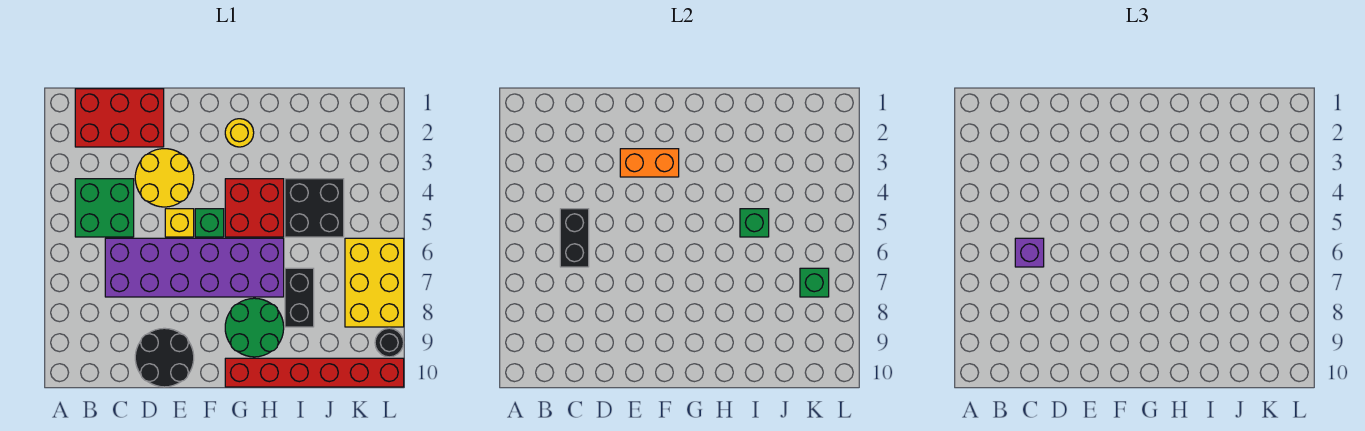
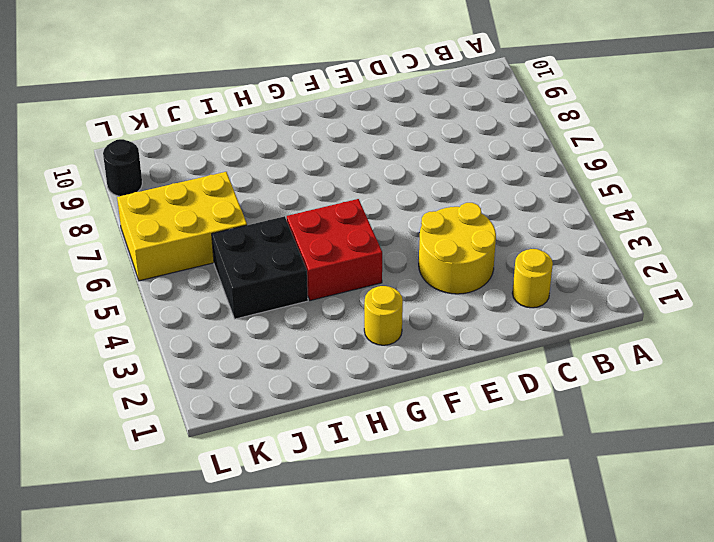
yellow round brick C2 level 1 -> red brick B1:D2 level 1
yellow brick J6:L7 level 1 -> yellow brick K6:L8 level 1
none -> green brick B4:C5 level 1
none -> purple brick C6:H7 level 1
none -> black round brick D9:E10 level 1

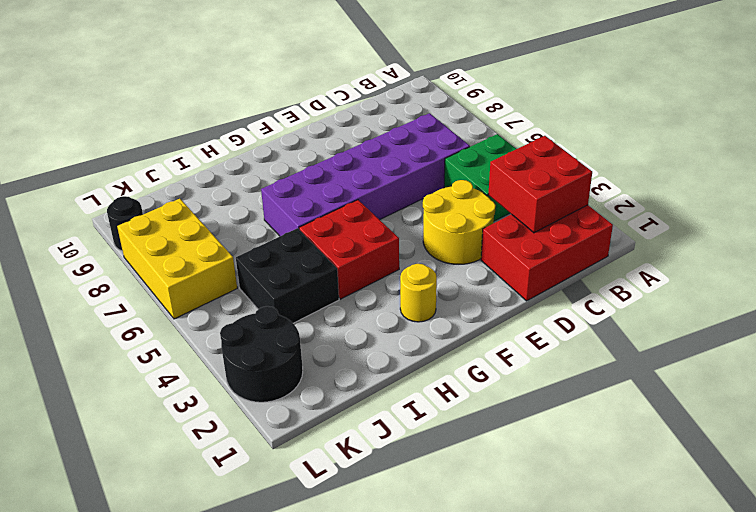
red brick B2:C3 level 2 -> none
black round brick K2:L3 level 1 -> black round brick D9:E10 level 1
none -> yellow brick E5 level 1
none -> green brick F5 level 1
none -> green round brick G8:H9 level 1

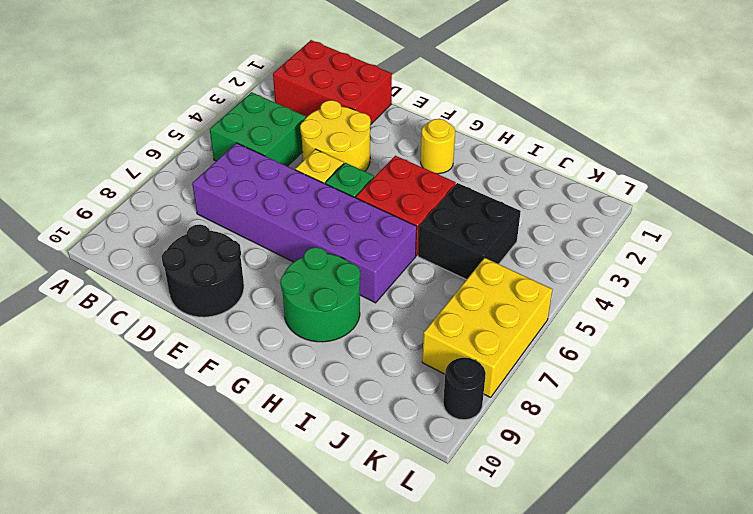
none -> red brick G10:L10 level 1
none -> black brick I7:I8 level 1
none -> black brick C5:C6 level 2

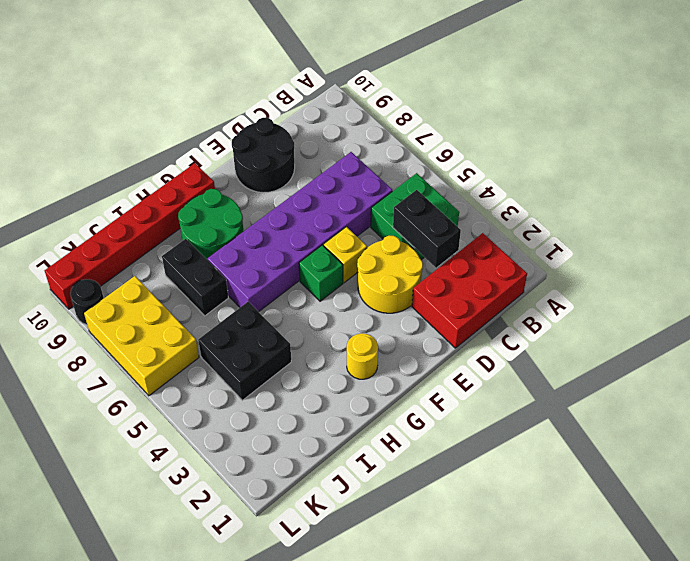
black brick C3:C4 level 2 -> black brick C5:C6 level 2
none -> red brick G4:H5 level 1
none -> orange brick E3:F3 level 2
none -> green brick I5 level 2

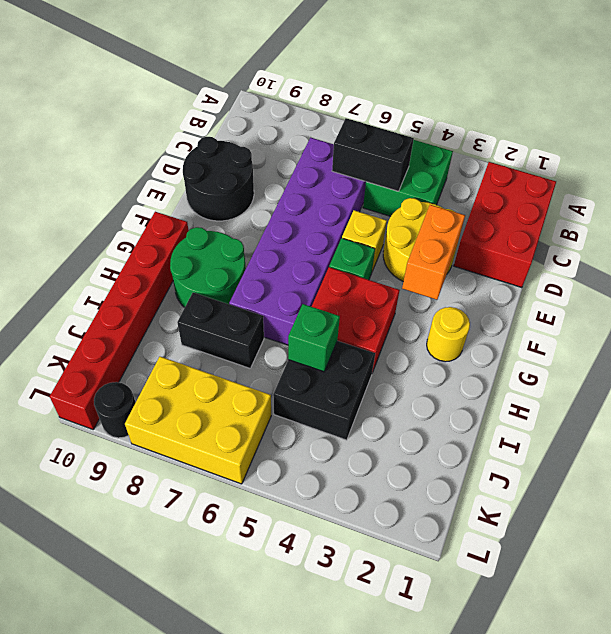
none -> green brick K7 level 2
none -> purple brick C6 level 3

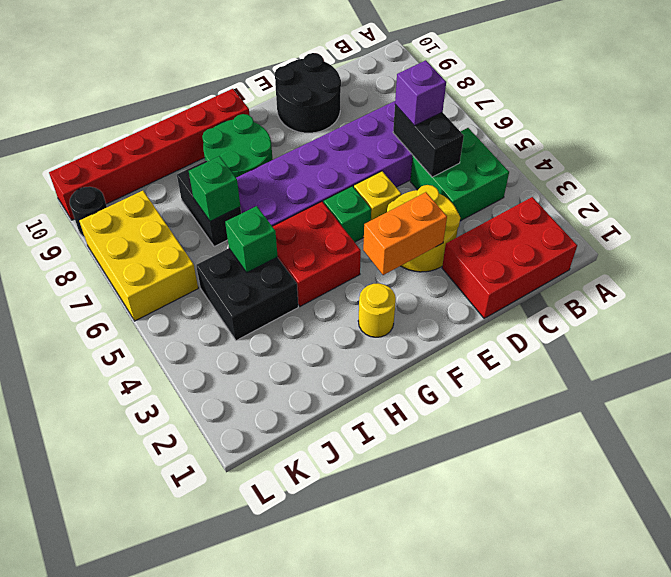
green brick I7 level 2 -> green brick K7 level 2

